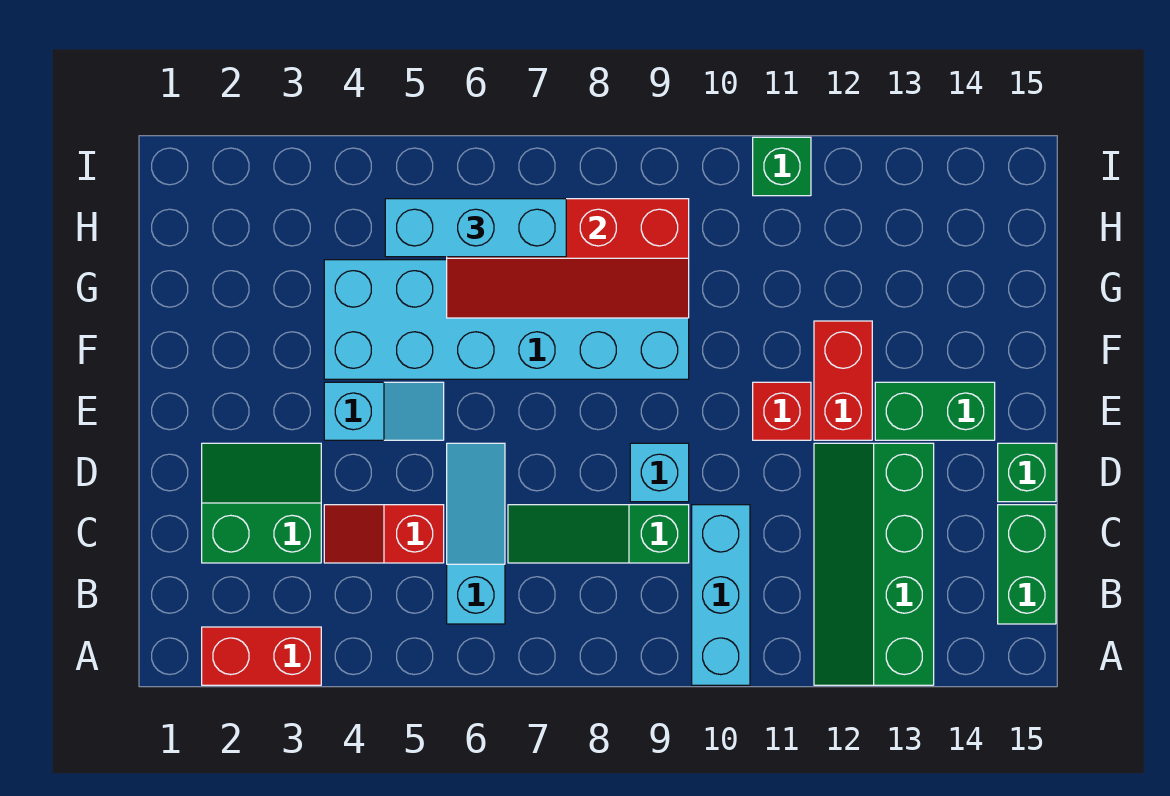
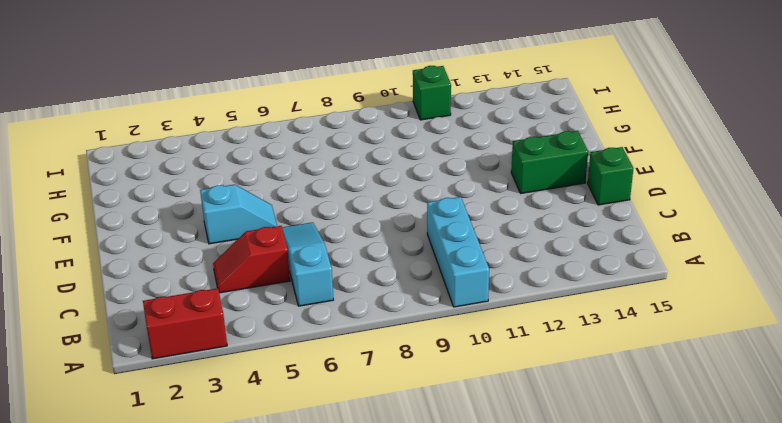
none -> green slope A12:D13 level 1 top 13
none -> green brick B15:C15 level 1
none -> green slope C2:D3 level 1 top C

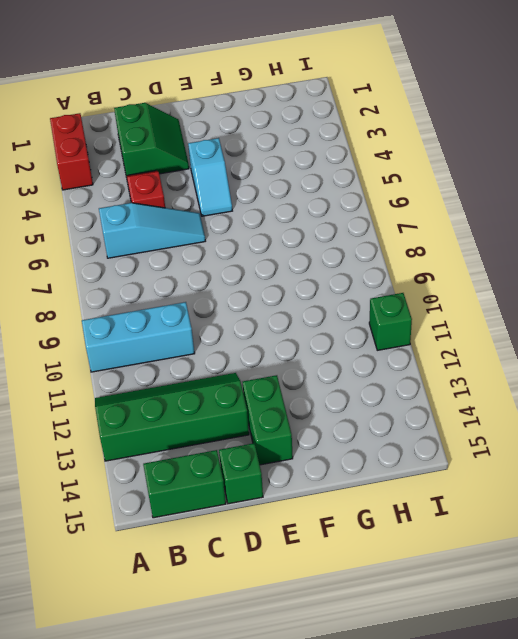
none -> green slope C7:C9 level 1 top 9
none -> cyan brick D9 level 1
none -> red brick E11 level 1

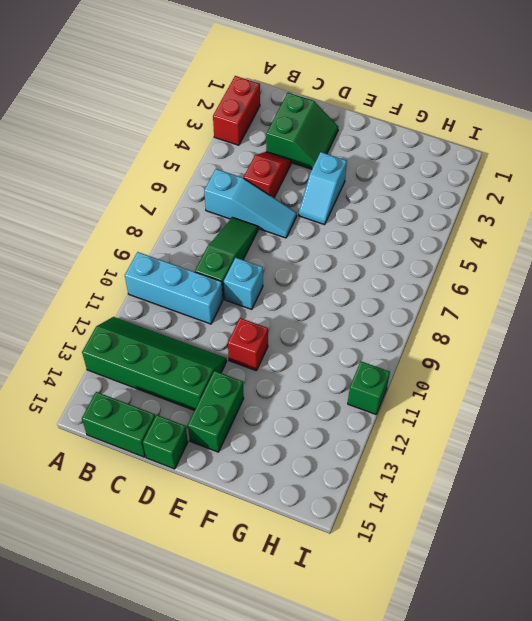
none -> red brick E12:F12 level 1
none -> cyan brick F4:G9 level 1
none -> red slope G6:H9 level 2 top H

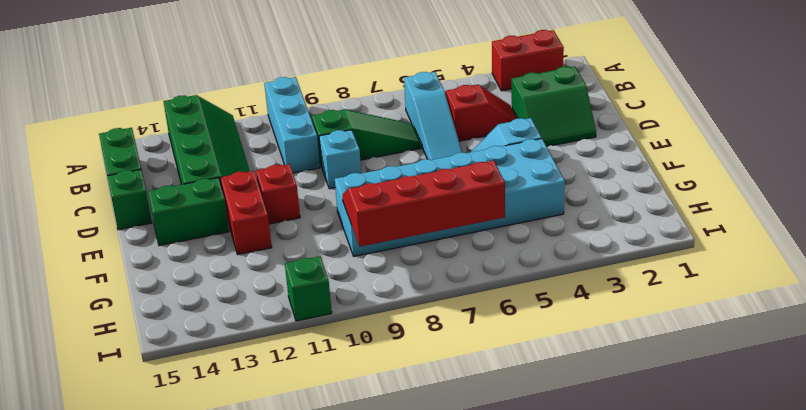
none -> cyan brick H5:H7 level 3

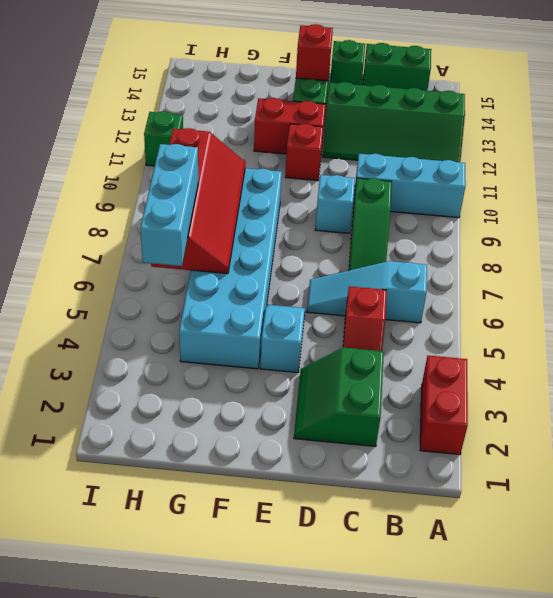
red brick E14 level 2 -> none

